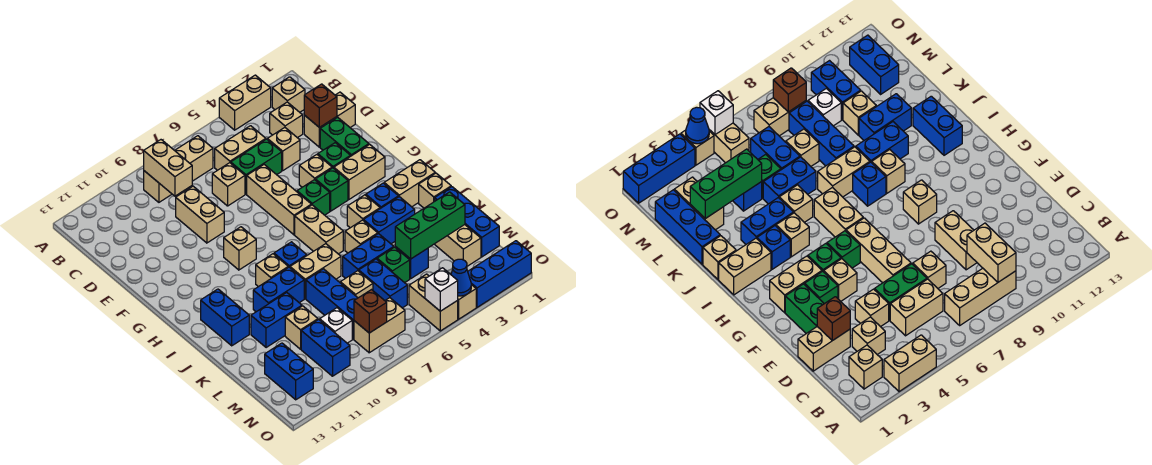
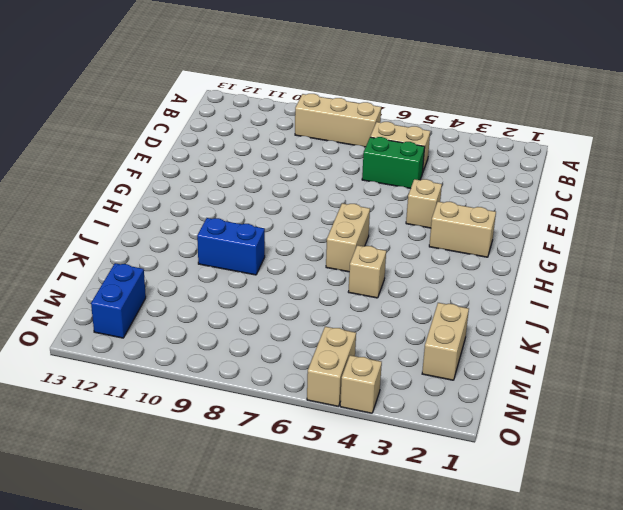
none -> tan brick A3:A4 level 1
none -> tan brick B2 level 1
none -> tan brick C3 level 1
none -> tan brick D1:D2 level 1

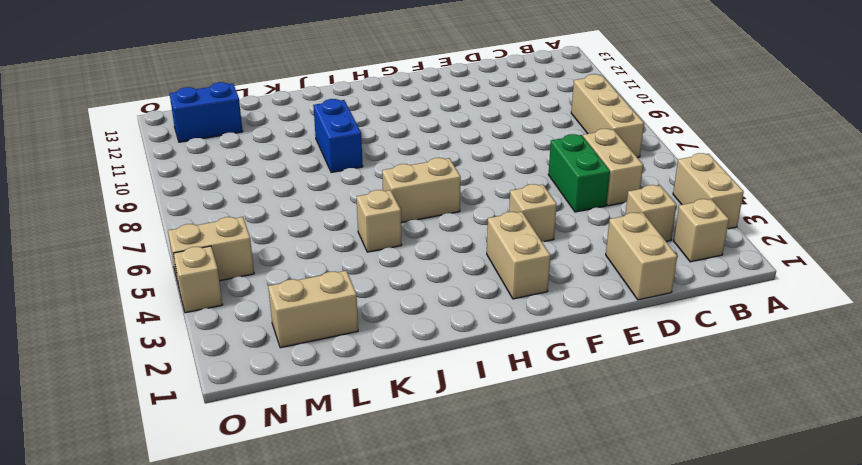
none -> tan brick D4 level 1
none -> tan brick D7 level 1
none -> tan brick D9:E9 level 1
none -> green brick E2:F2 level 1

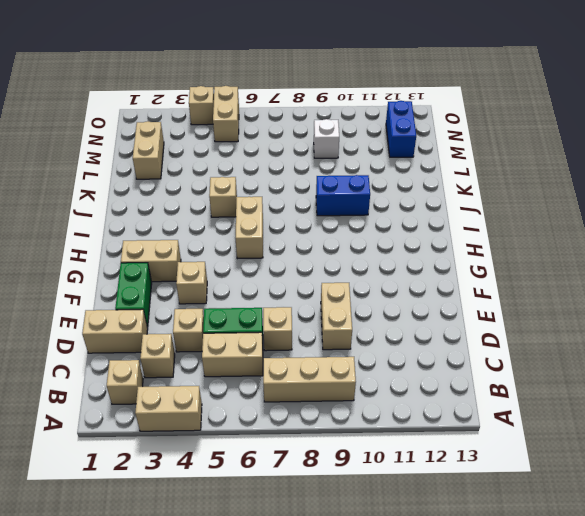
none -> tan brick E6:G6 level 1
none -> green brick F3 level 1
none -> green brick G4 level 1
none -> green brick G5 level 1

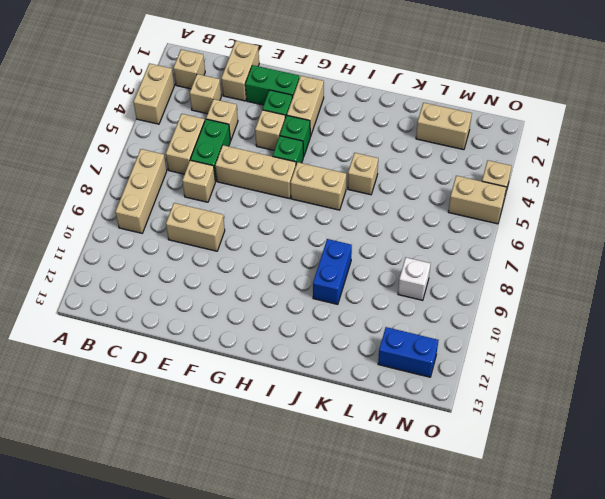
none -> tan brick G9 level 1
none -> tan brick I1:I2 level 1
none -> blue brick I3 level 1
none -> tan brick I4 level 1

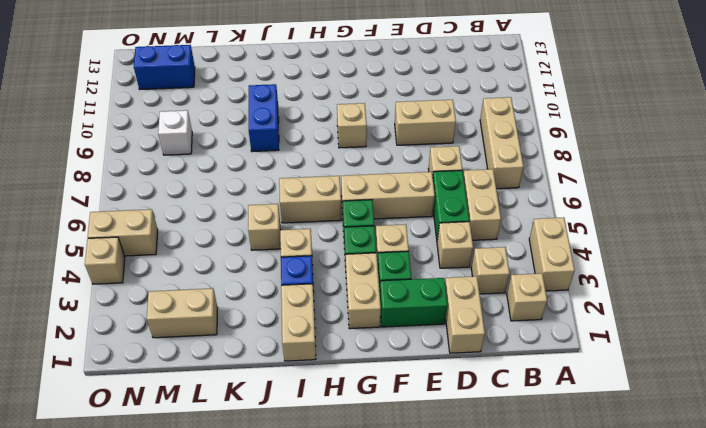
none -> blue brick I8 level 1
none -> tan brick I9 level 1
none -> blue brick I12:J12 level 1
none -> tan brick J1 level 1

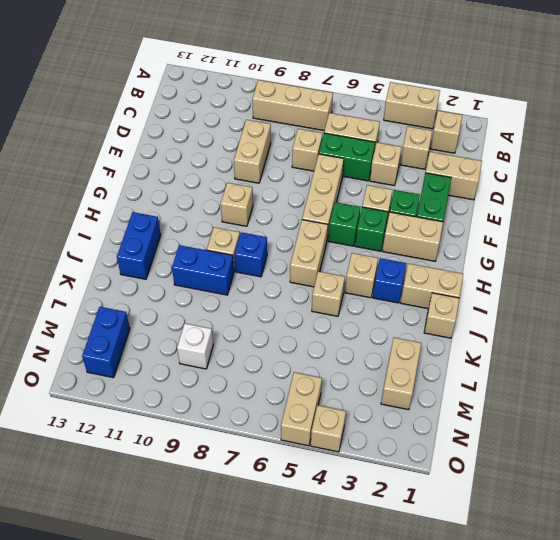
none -> blue brick J3:J4 level 1
none -> tan brick J7:J8 level 1
none -> blue brick K1:M1 level 1
none -> blue brick K5:K6 level 1

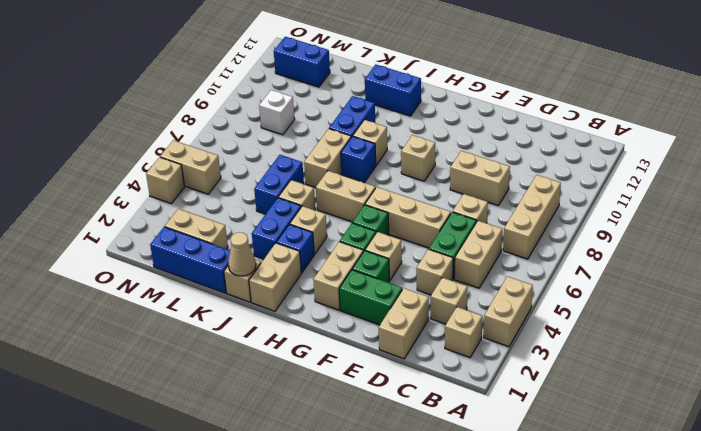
tan cone J1 level 2 -> none
none -> blue brick K8:M8 level 1
none -> blue brick K10:K11 level 1
none -> blue brick L4 level 1
none -> green brick L5 level 1

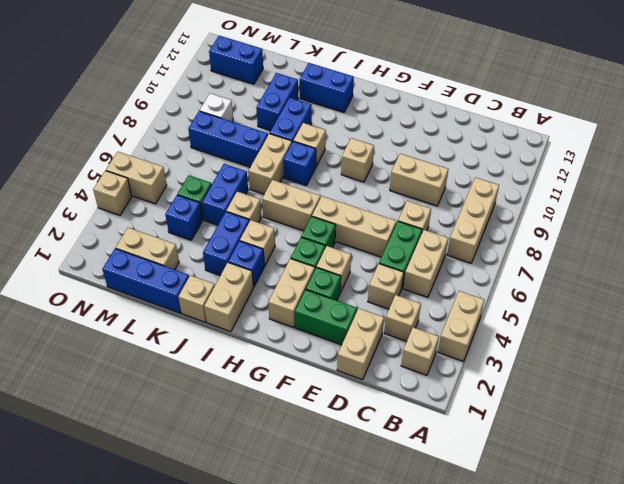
none -> blue brick L6:M6 level 1
none -> tan brick L7 level 1
none -> tan brick L10 level 1
none -> blue brick M10:N10 level 1

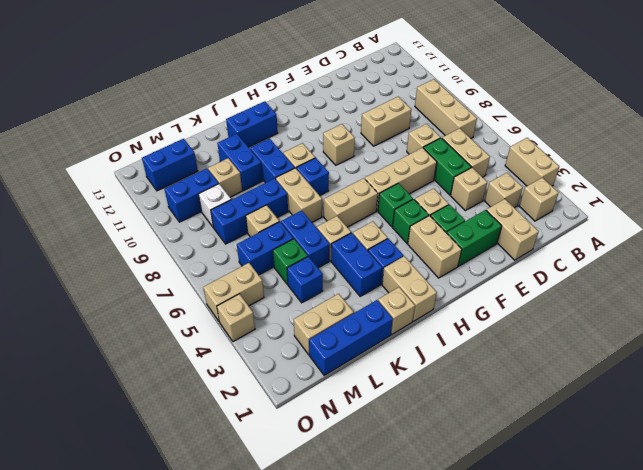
none -> tan brick N7:N8 level 1
none -> blue brick O1:O3 level 1
none -> tan brick B9:C9 level 2
none -> brown brick D2 level 2

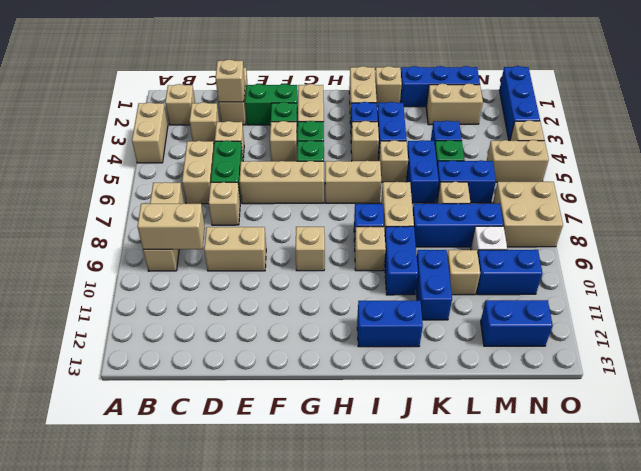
tan brick D2 level 2 -> brown brick D2 level 2
tan brick N7:O8 level 1 -> tan brick N7:N8 level 1
none -> green brick L2:L4 level 2
none -> brown brick N8 level 2
none -> blue cone O4 level 2
none -> white brick O5 level 2

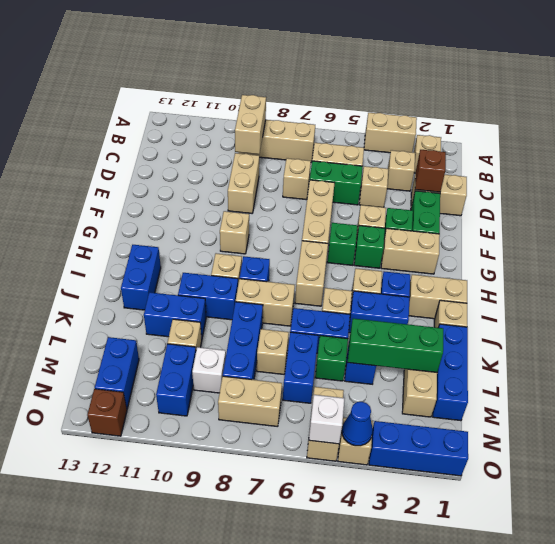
brown brick O12 level 1 -> brown brick N8 level 2

